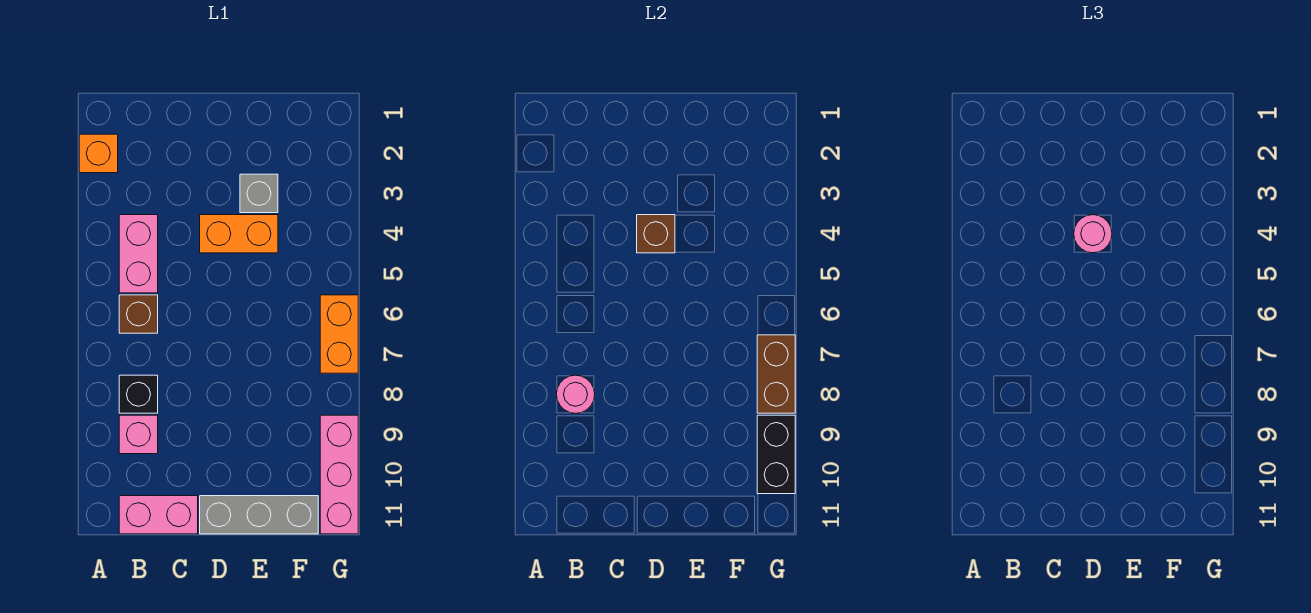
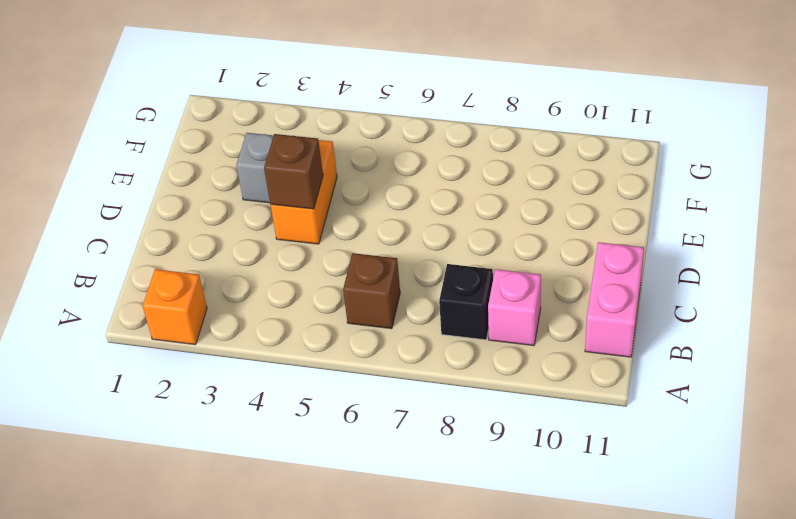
none -> pink brick B4:B5 level 1
none -> grey brick D11:F11 level 1
none -> orange brick G6:G7 level 1

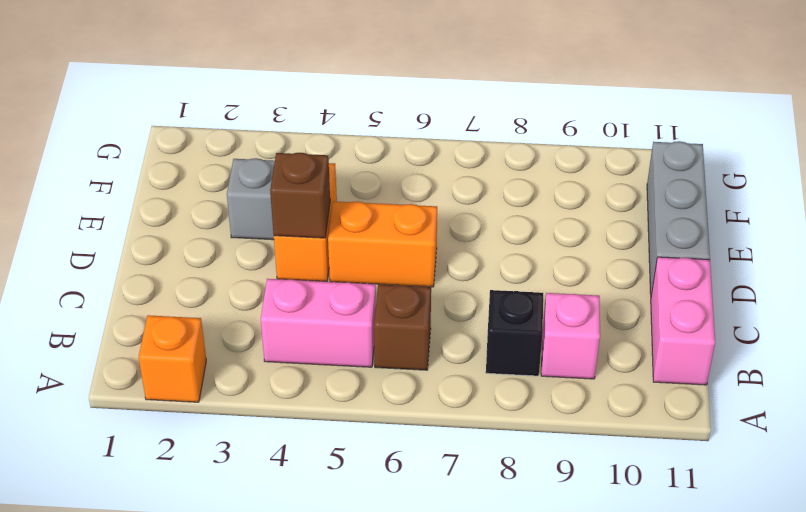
orange brick D5:D6 level 1 -> orange brick G6:G7 level 1
none -> pink brick G9:G11 level 1
none -> pink round brick B8 level 2
none -> brown brick G7:G8 level 2

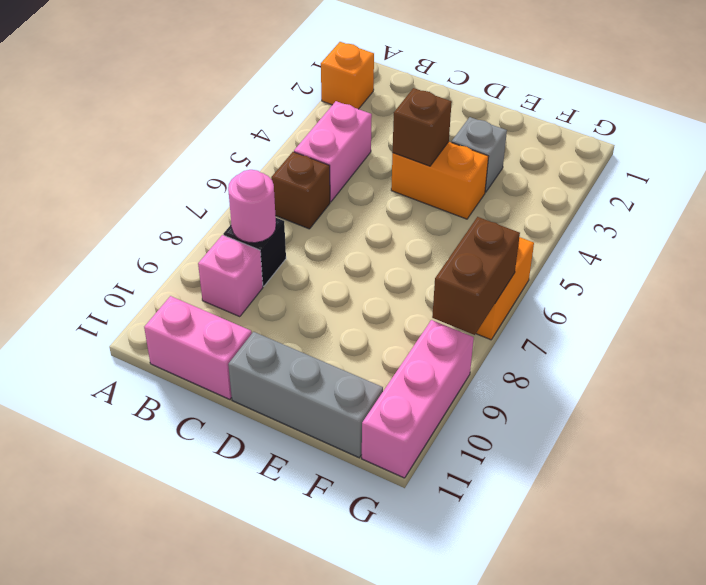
none -> black brick G9:G10 level 2
none -> pink round brick D4 level 3

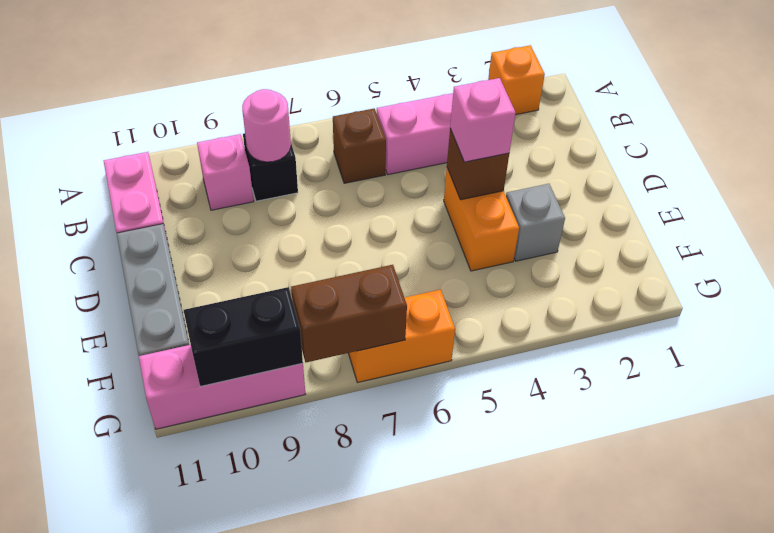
pink brick D4 level 3 -> pink round brick D4 level 3

